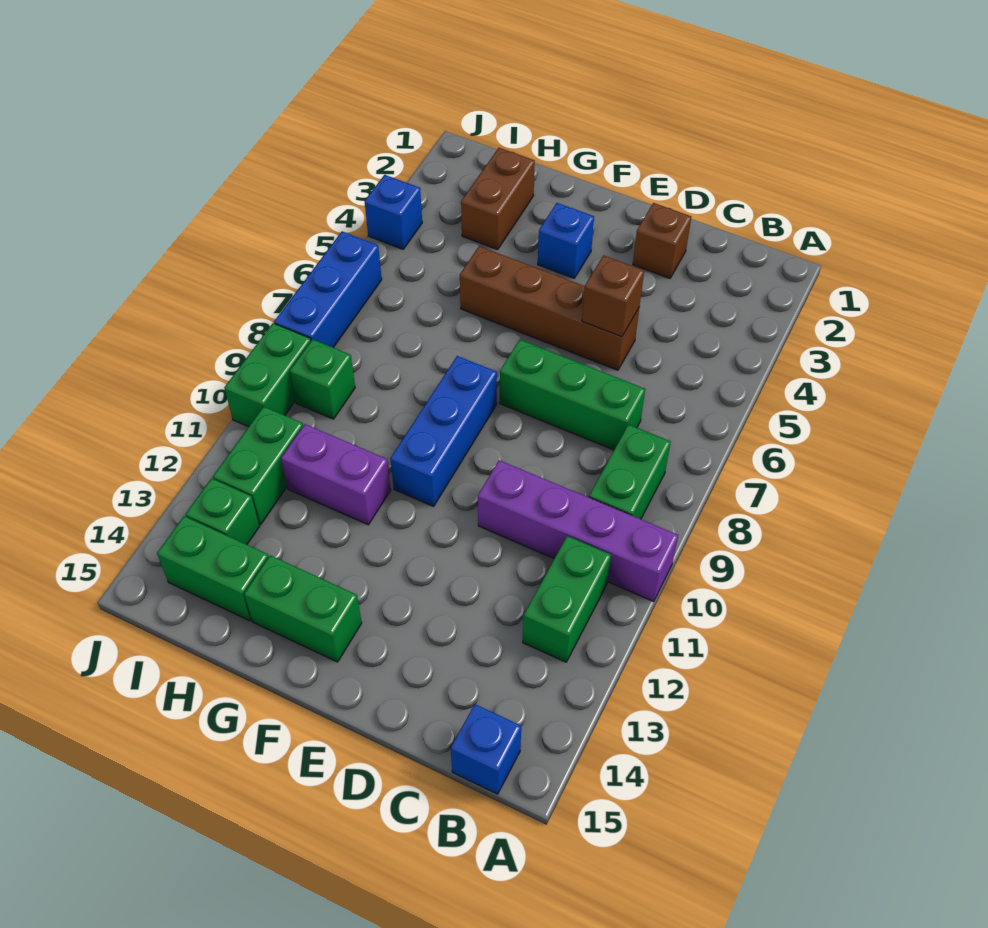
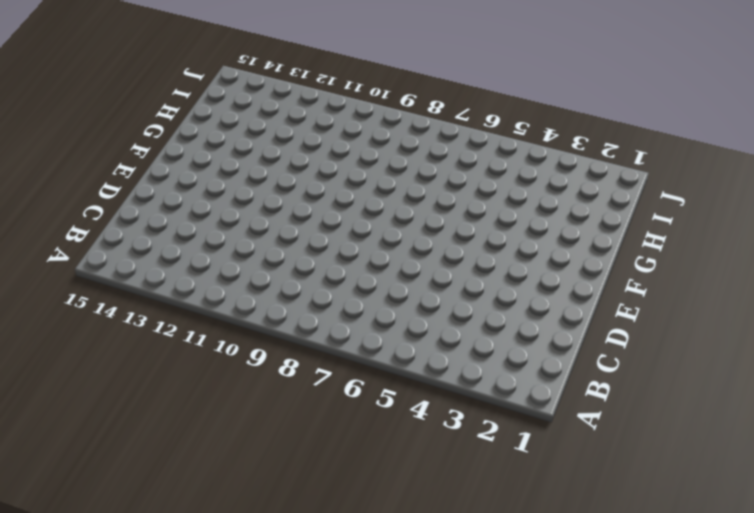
none -> purple brick A10:D10 level 1
none -> green brick B8:B9 level 1
none -> green brick B11:B12 level 1

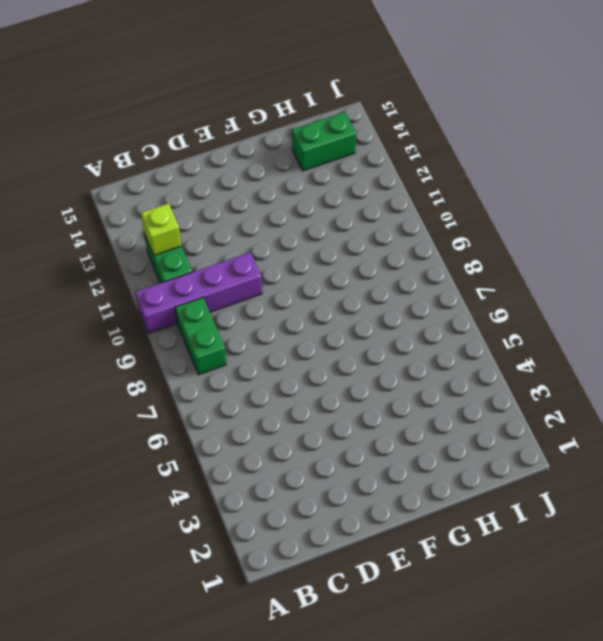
lime brick B12 level 2 -> none
none -> blue brick B15 level 1
none -> green brick C7:E7 level 1
none -> brown brick D2 level 1

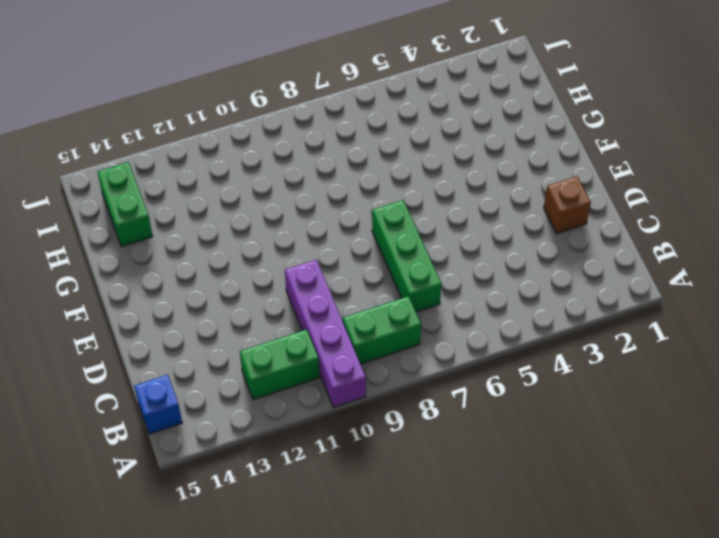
none -> brown brick D5:G5 level 1
none -> blue brick F3 level 1
none -> blue brick F8:F10 level 1

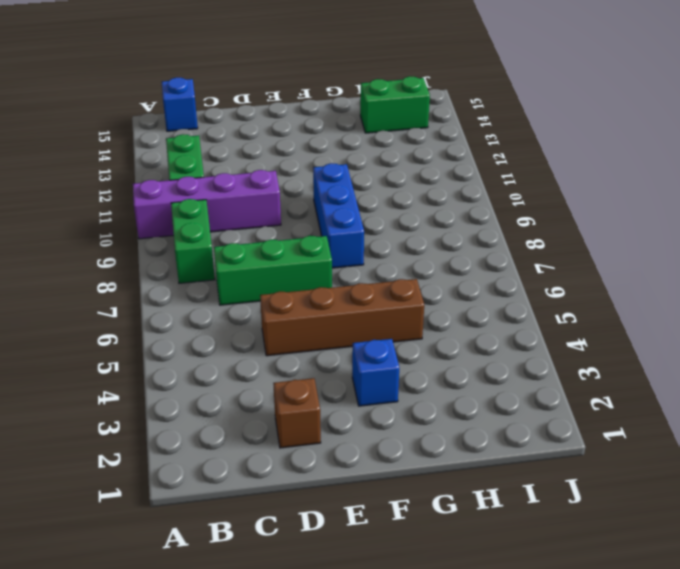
none -> green brick F14:G14 level 1
none -> purple brick G11:H11 level 1
none -> brown brick H2:H3 level 1

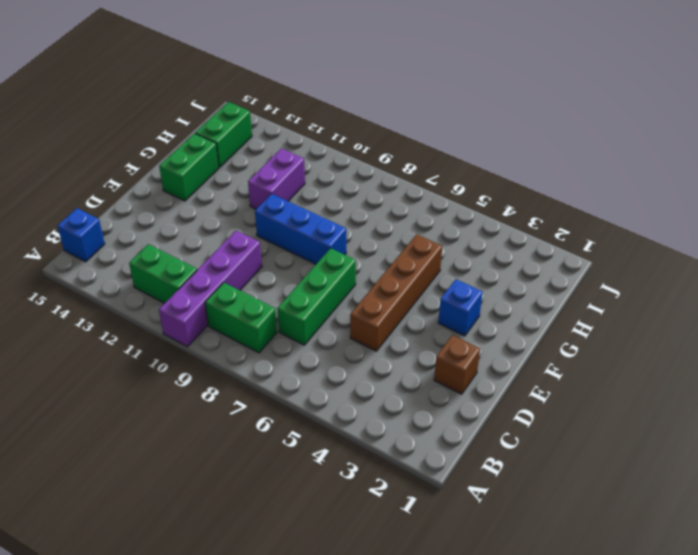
none -> brown brick H2:H3 level 1
none -> green brick I9 level 1
none -> green brick I11:I12 level 1

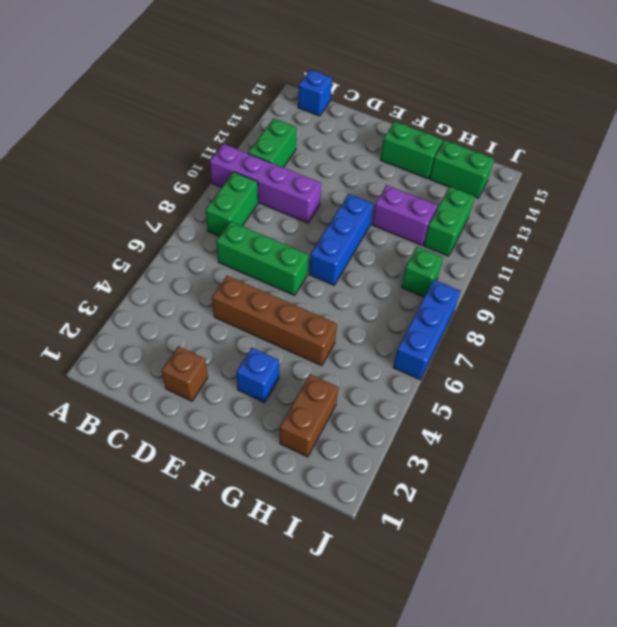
none -> green brick I13 level 1
none -> blue brick J4 level 1
none -> green brick J9:J10 level 1

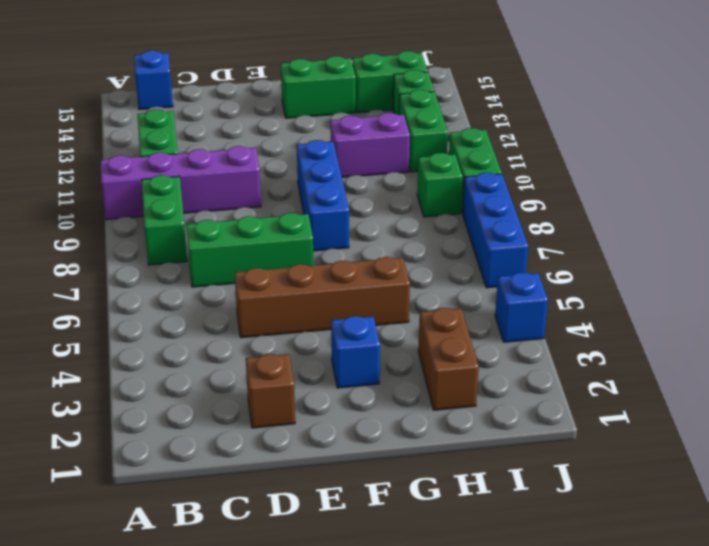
none -> brown brick D5 level 2

